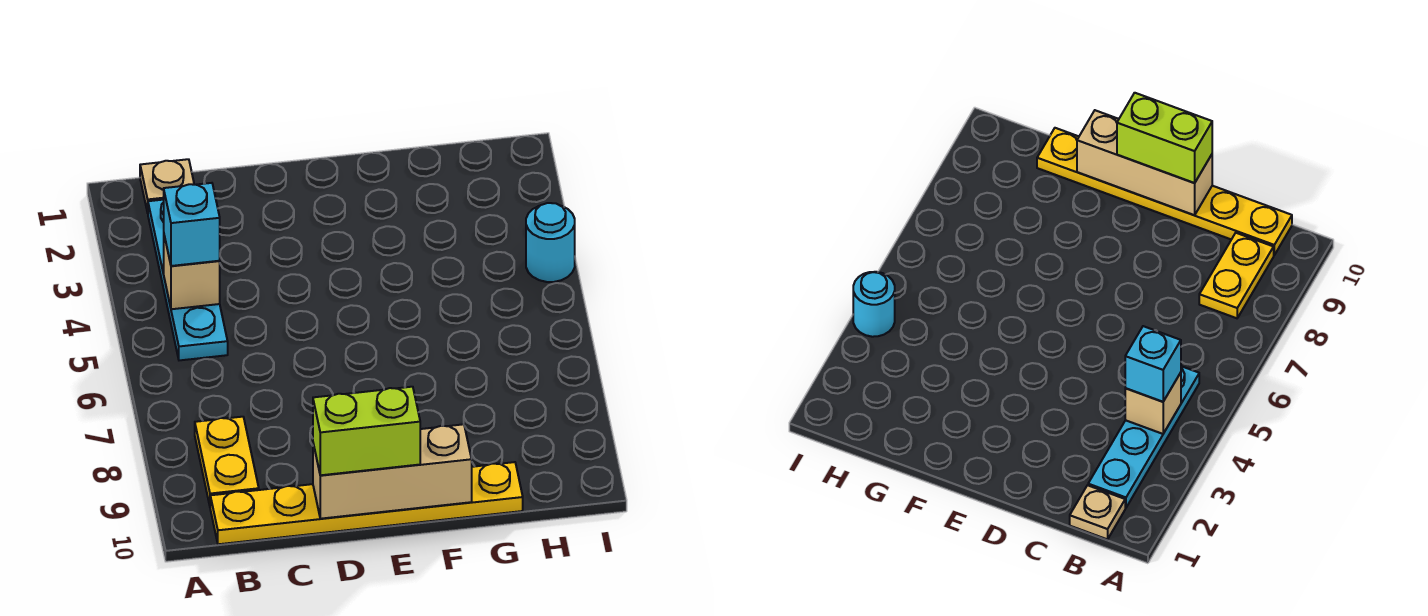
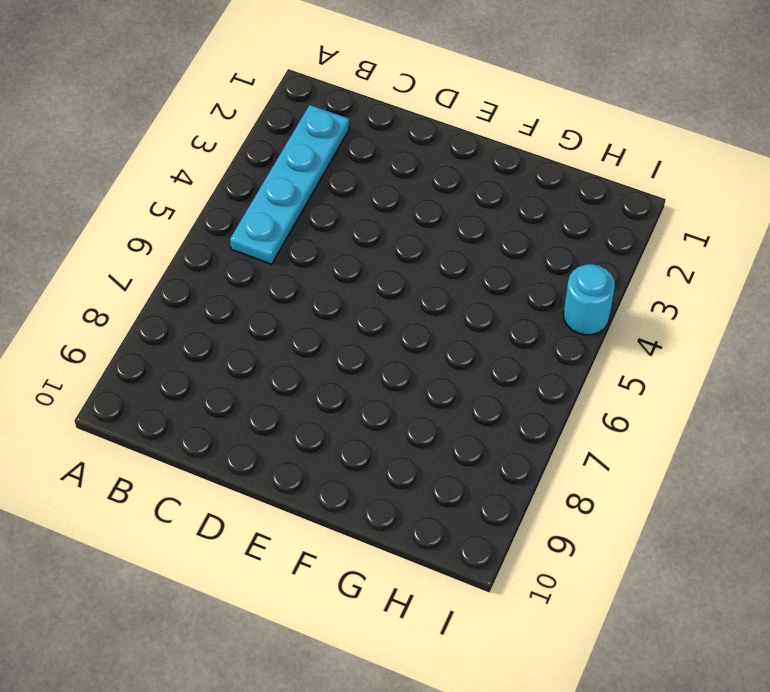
none -> tan plate B1 level 1
none -> yellow plate B8:B9 level 1

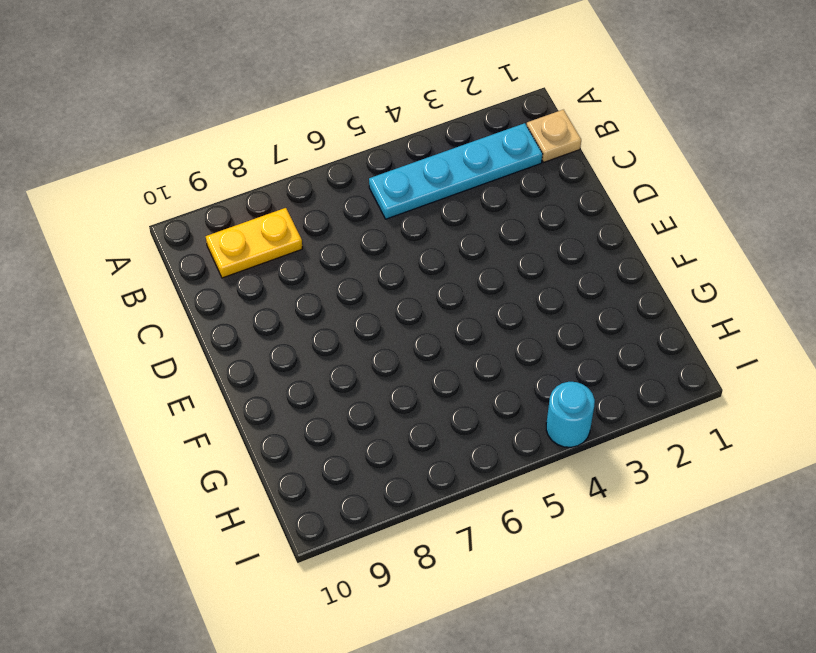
none -> yellow plate B10:G10 level 1
none -> tan brick B4 level 2

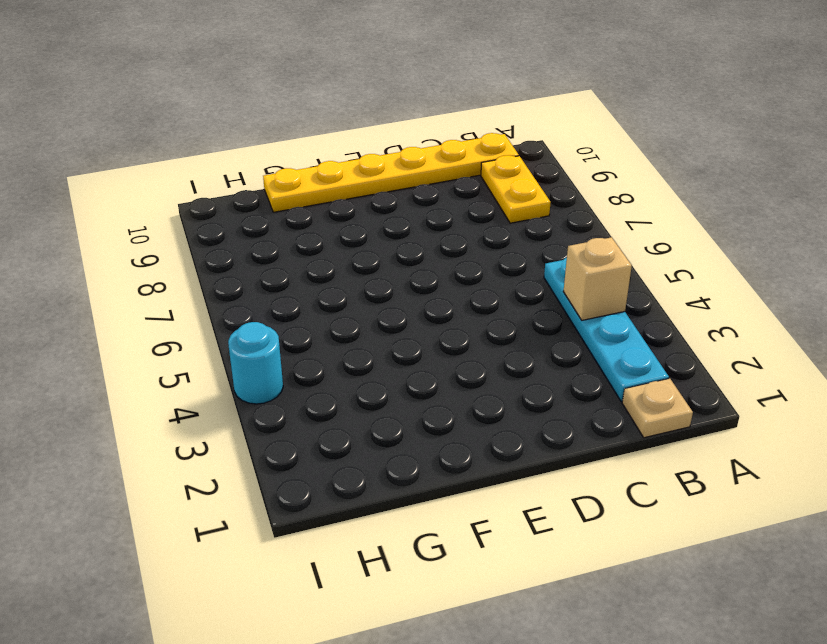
none -> tan brick D10:F10 level 2
none -> cyan brick B4 level 3

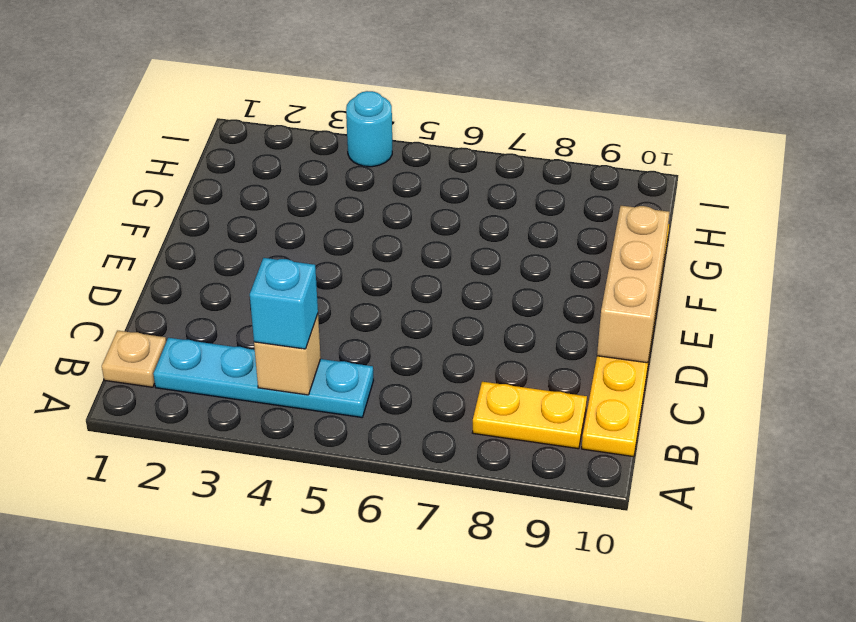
none -> lime brick D10:E10 level 3

